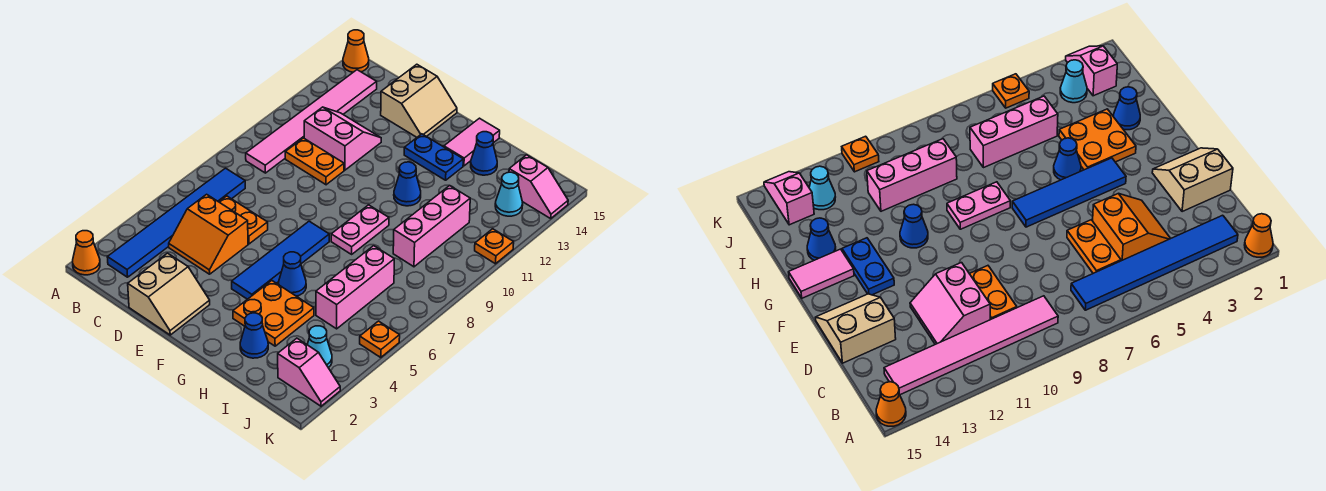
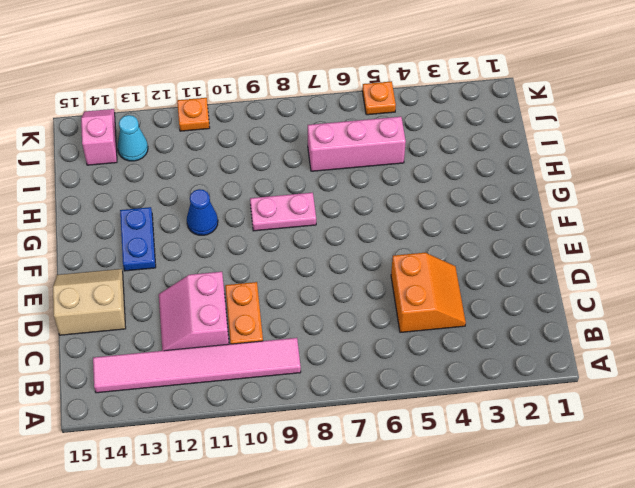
none -> orange cone A1 level 1
none -> orange cone A15 level 1
none -> blue tile B2:B7 level 1

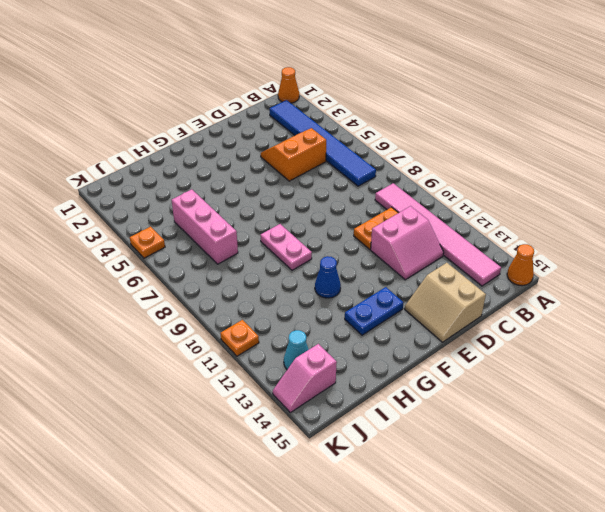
none -> orange plate C6:D6 level 1
none -> tan slope D1:E2 level 1 top D
none -> blue tile F4:F7 level 1

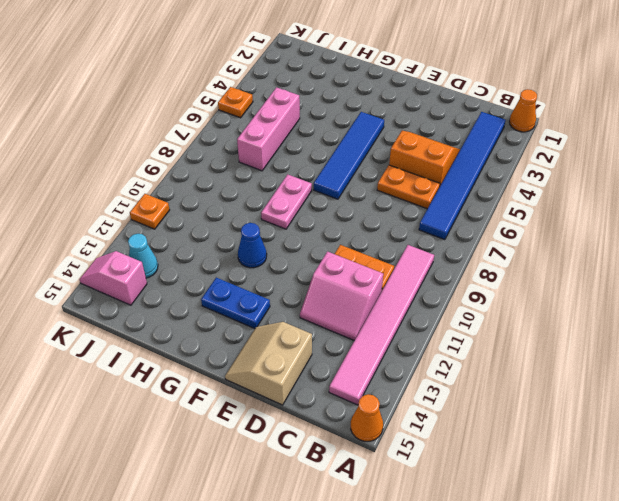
none -> tan slope D1:E2 level 1 top D
none -> orange plate G3:H4 level 1
none -> blue cone G5 level 1

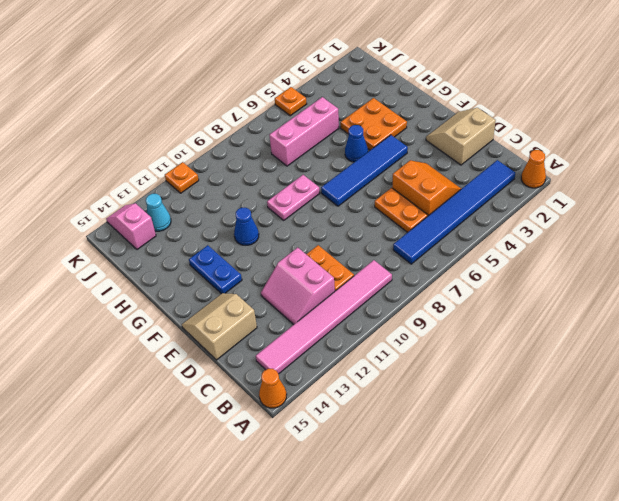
none -> pink tile G14:G15 level 1
none -> blue cone H2 level 1
none -> blue cone H14 level 1

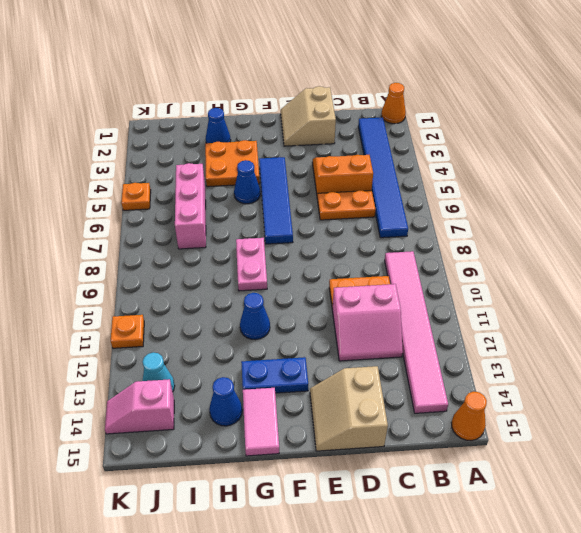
none -> pink brick I9:I11 level 1
none -> pink slope J2:K2 level 1 top J
none -> cyan cone J3 level 1

